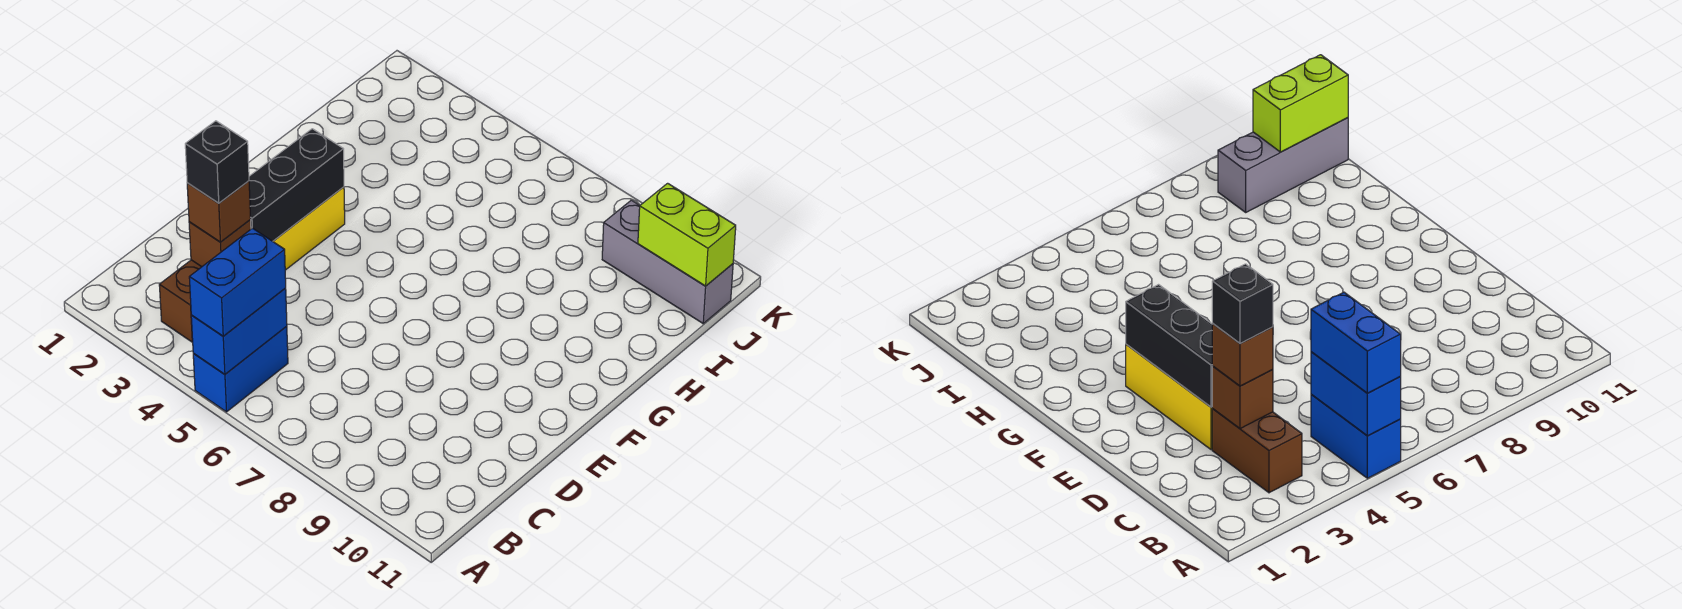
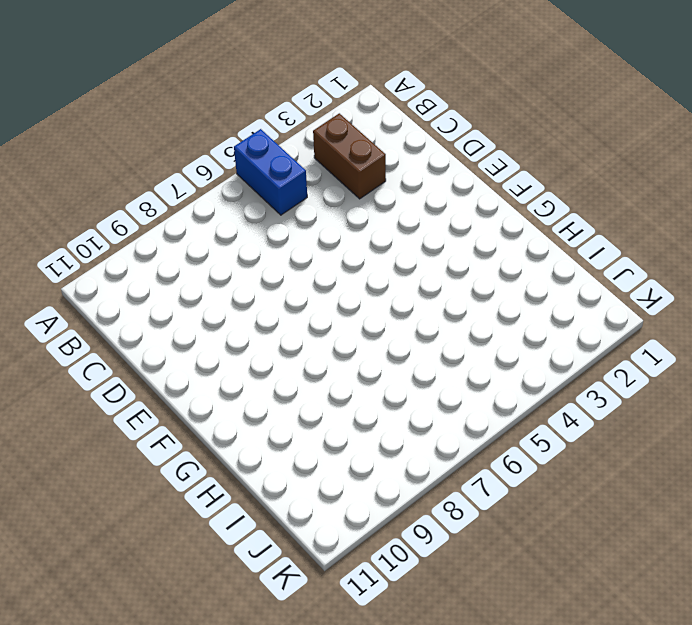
none -> yellow brick D3:F3 level 1
none -> grey brick J9:J11 level 1

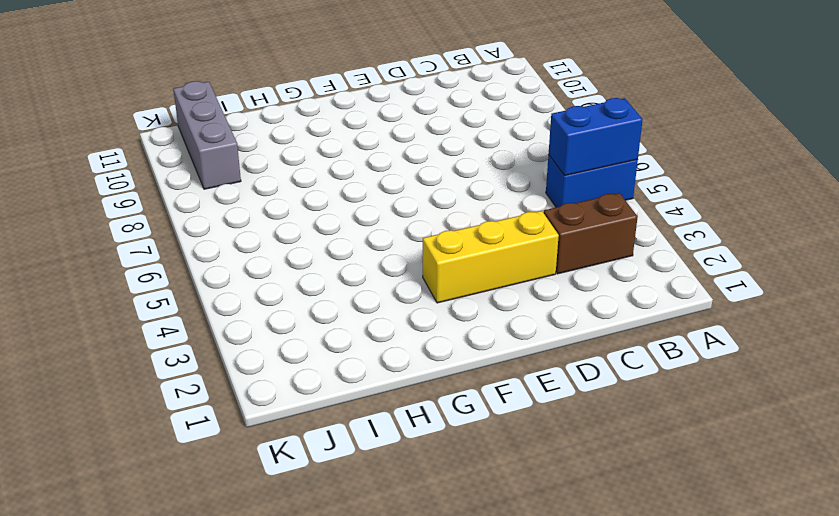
none -> brown brick C3 level 2
none -> black brick D3:F3 level 2

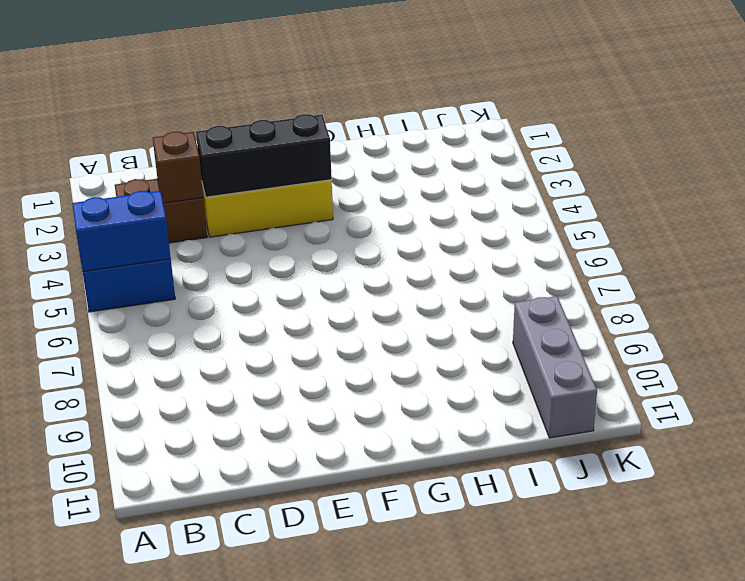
none -> lime brick J10:J11 level 2
none -> blue brick A5:B5 level 3

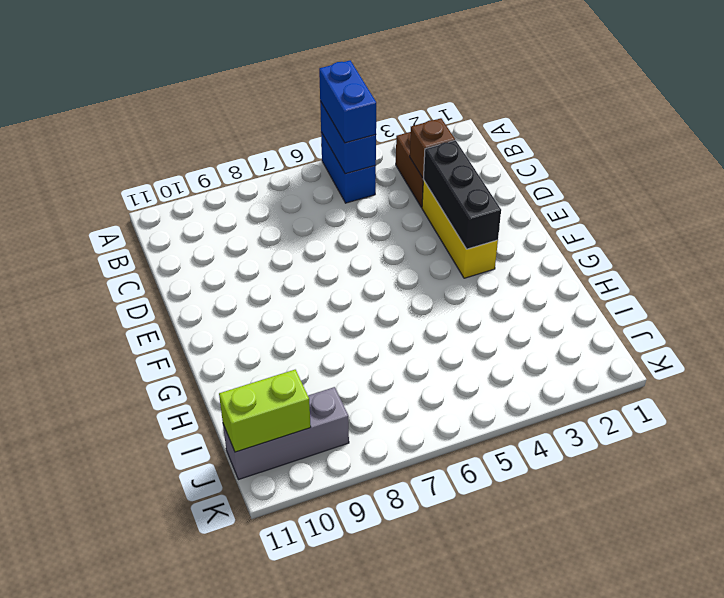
none -> brown brick C3 level 3
none -> black brick C3 level 4

